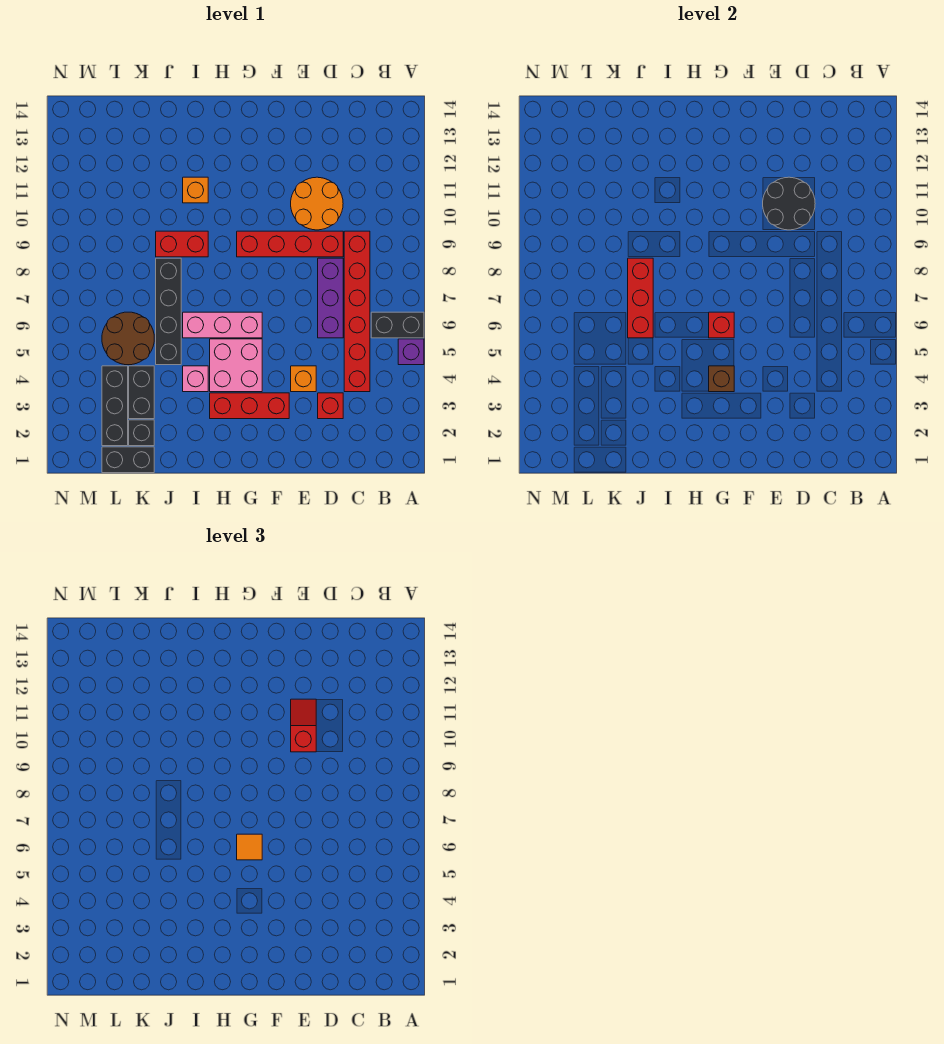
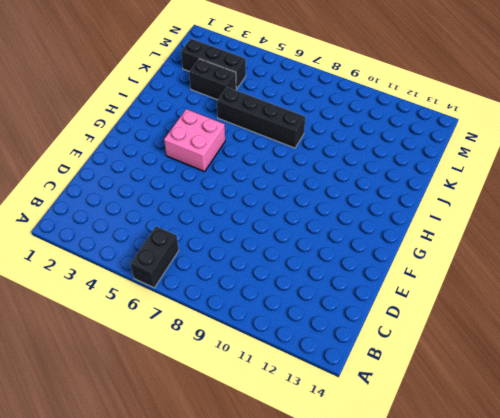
none -> purple brick A5 level 1
none -> red brick C4:C9 level 1
none -> red brick D3 level 1

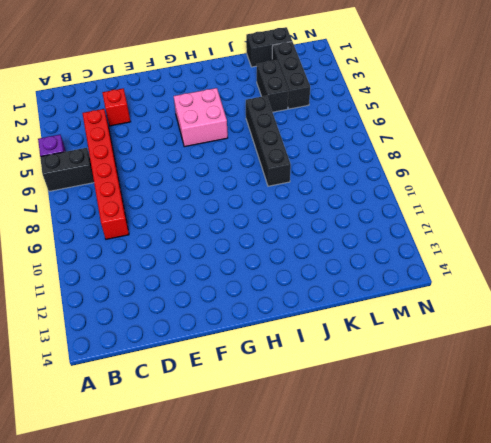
none -> purple brick D6:D8 level 1
none -> red brick D9:G9 level 1
none -> orange round brick D10:E11 level 1

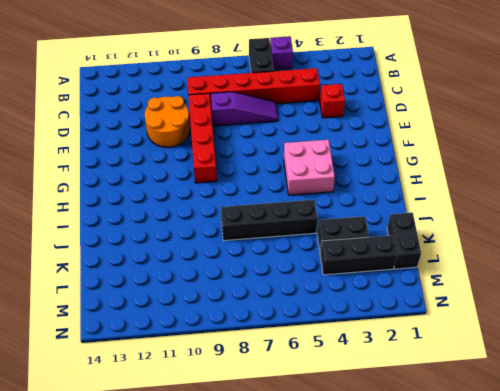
purple slope D6:D8 level 1 top 8 -> purple brick D6:D8 level 1
none -> orange brick E4 level 1
none -> red brick F3:H3 level 1
none -> pink brick G6:I6 level 1

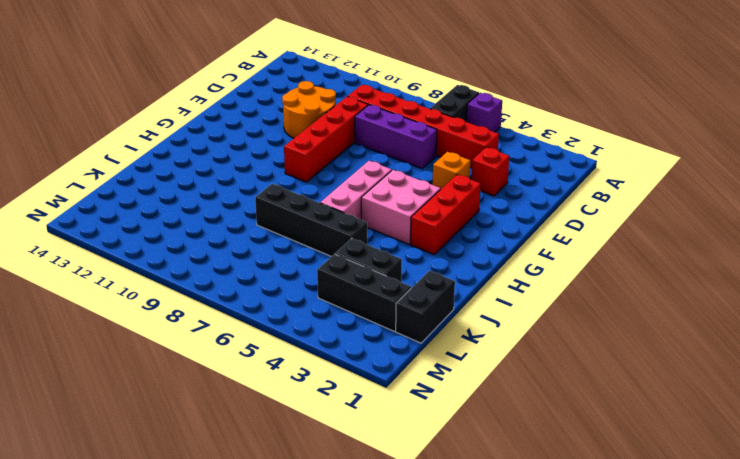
none -> pink brick I4 level 1
none -> red brick I9:J9 level 1
none -> orange brick I11 level 1

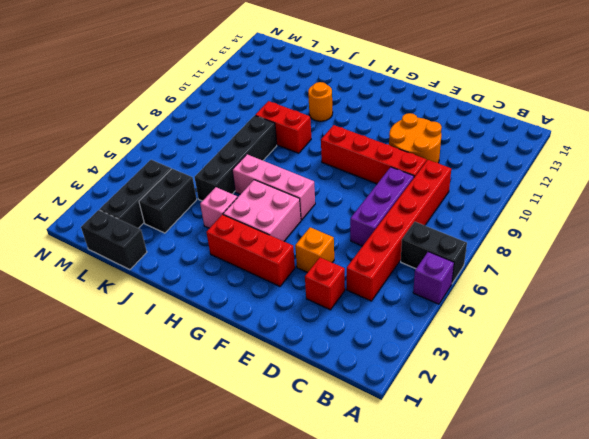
orange round brick I11 level 1 -> orange brick I11 level 1
none -> black brick K2 level 1
none -> brown round brick K5:L6 level 1
none -> black round brick D10:E11 level 2

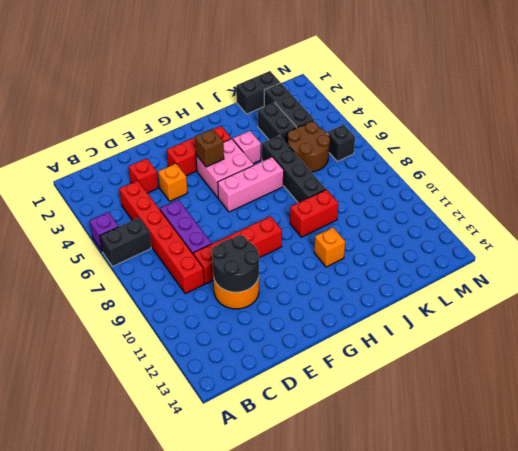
black brick M6 level 1 -> black brick K2 level 1
none -> red brick G6 level 2
none -> red brick J6:J8 level 2
none -> red slope E10:E11 level 3 top 10

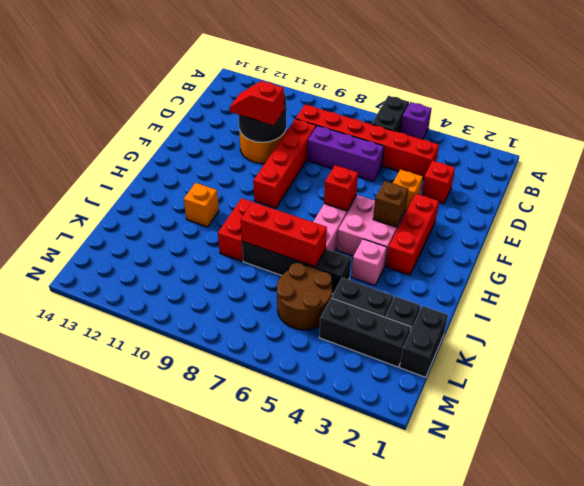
none -> orange tile G6 level 3

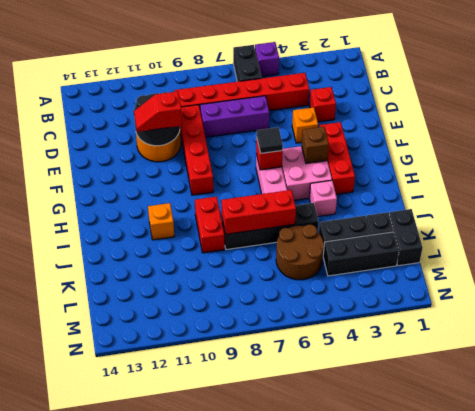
black tile G6 level 3 -> orange tile G6 level 3

